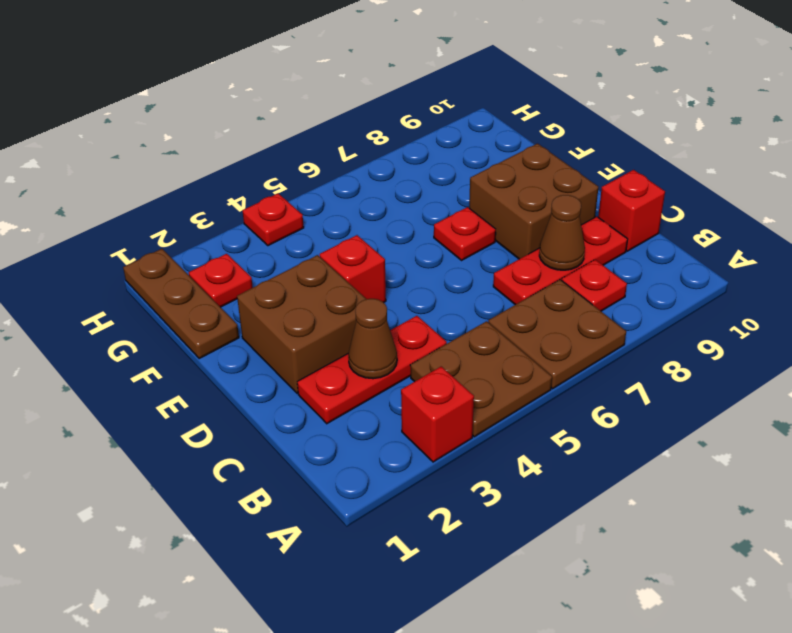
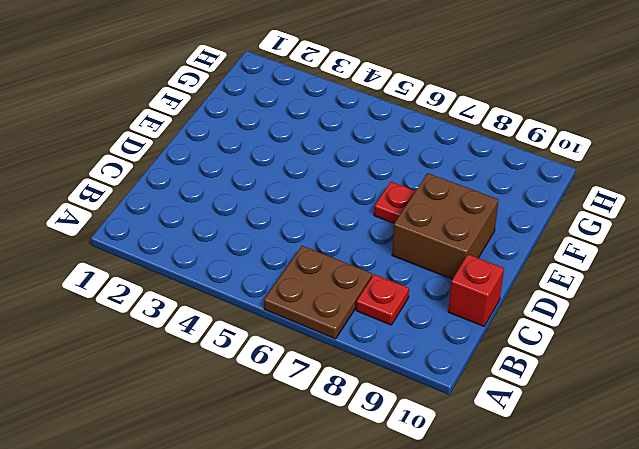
none -> red brick A3 level 1
none -> brown plate A4:B5 level 1
none -> red plate C2:C4 level 1

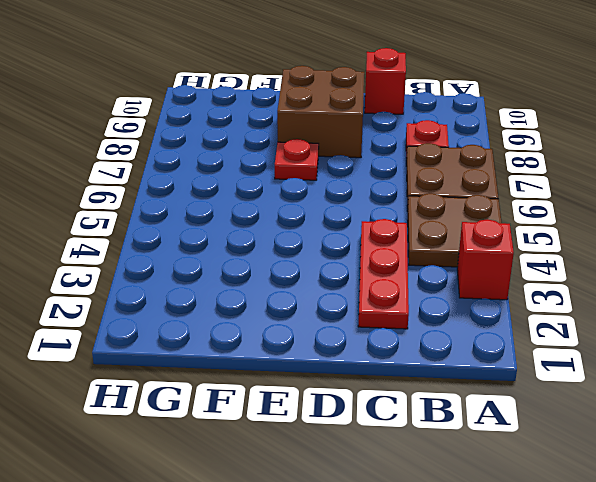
none -> red plate C7:C9 level 1
none -> brown brick D2:E3 level 1
none -> red brick E4 level 1

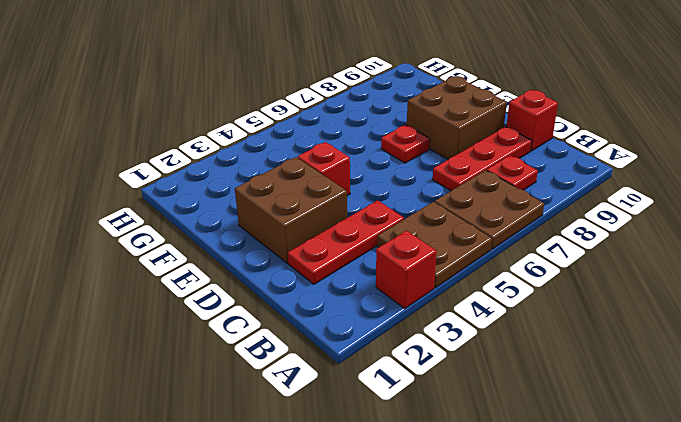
none -> brown plate F1:H1 level 1
none -> red plate G2 level 1
none -> red plate H4 level 1

